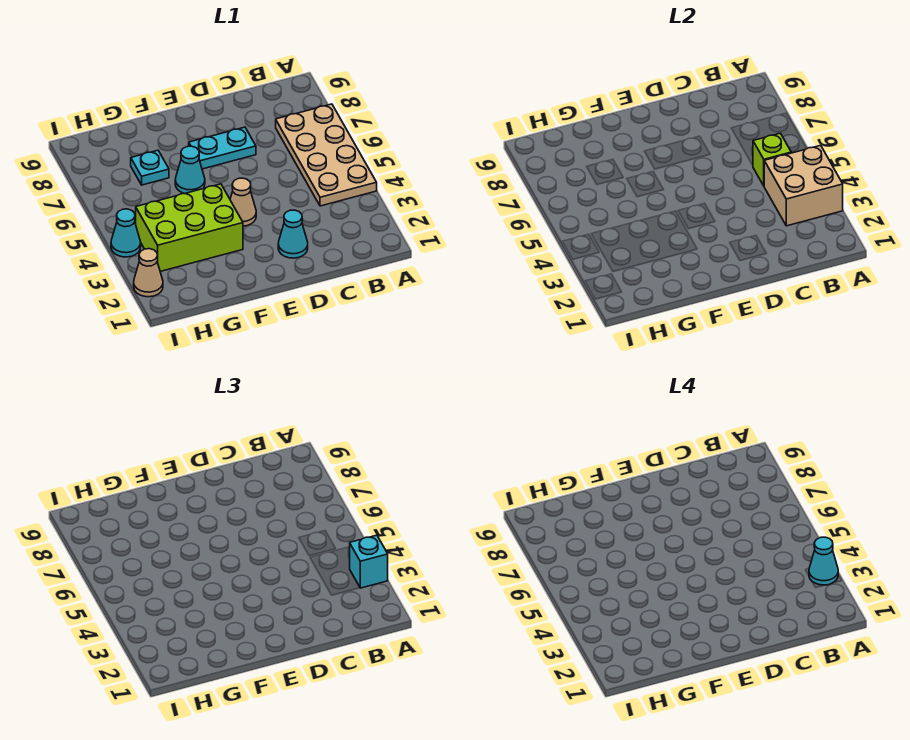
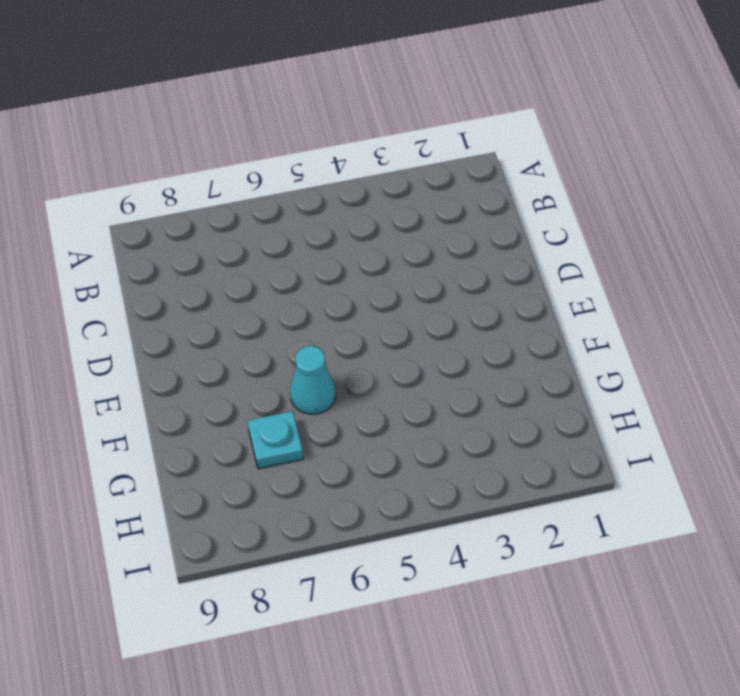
none -> tan plate A4:B7 level 1
none -> cyan cone D2 level 1
none -> cyan plate D7:E7 level 1

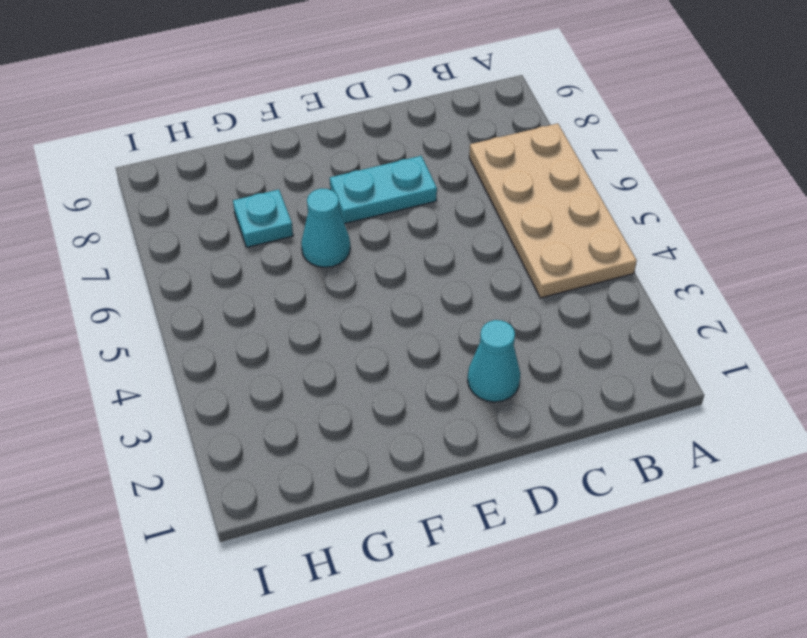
none -> tan cone E4 level 1
none -> lime brick F3:H4 level 1
none -> tan cone I2 level 1

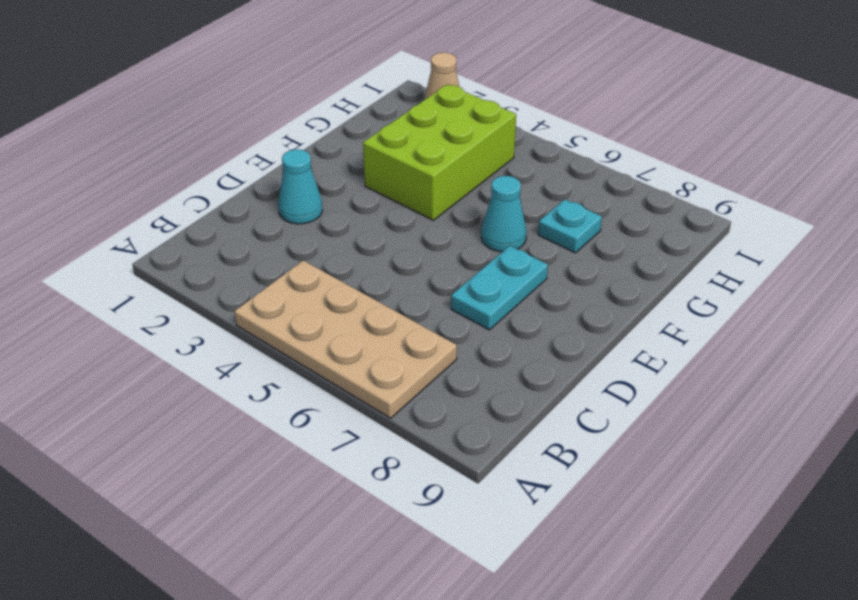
none -> tan cone E4 level 1
none -> cyan cone I4 level 1
none -> tan brick A3:B4 level 2

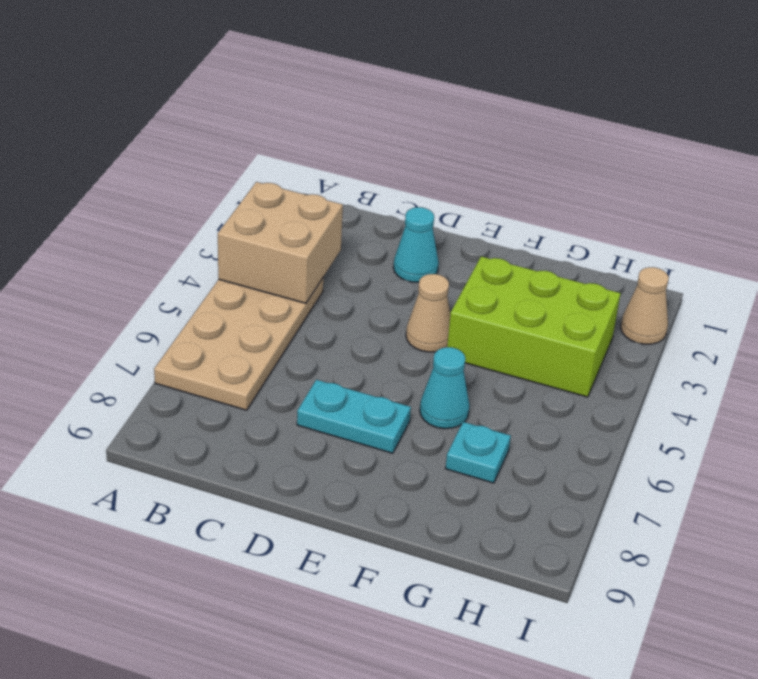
none -> cyan cone I4 level 1
none -> lime brick B5 level 2
none -> cyan brick A3 level 3

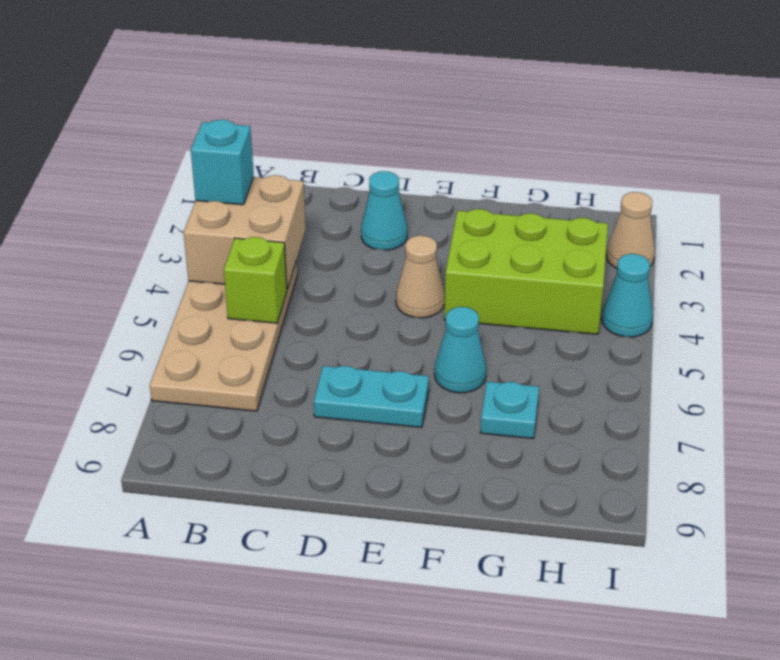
none -> cyan cone A3 level 4

